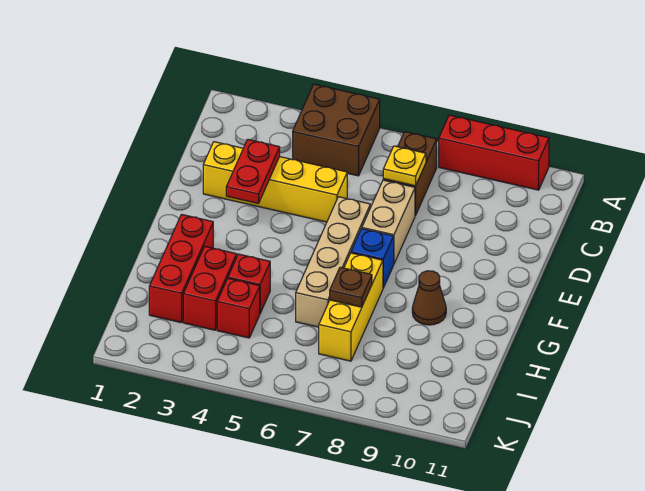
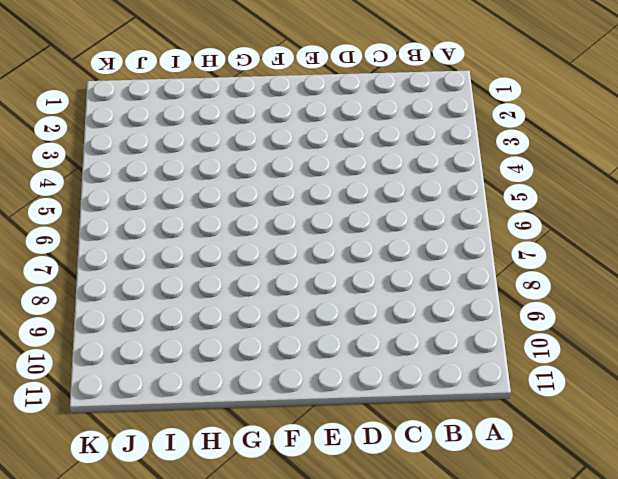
none -> brown brick A4:B5 level 1
none -> red brick A8:A10 level 1
none -> brown brick B7:C7 level 1

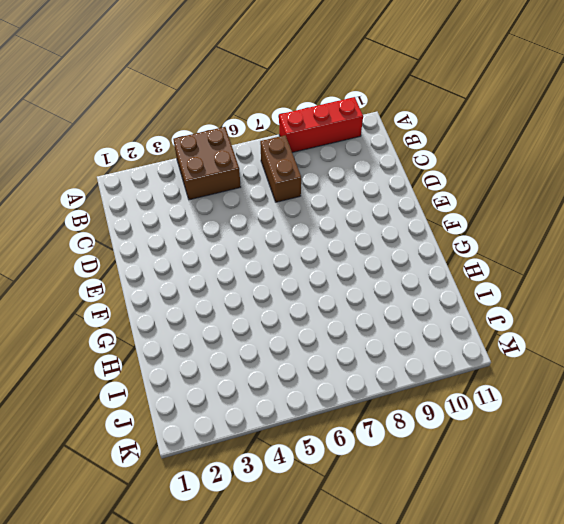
none -> yellow brick D2:D5 level 1
none -> tan brick D7:E7 level 1
none -> tan brick E6:H6 level 1

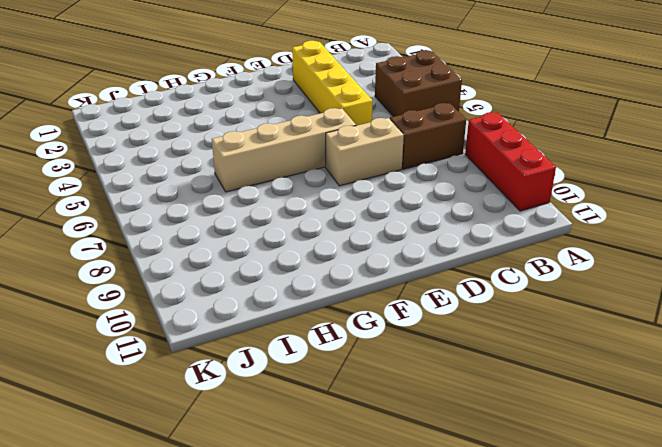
none -> blue brick F7 level 1
none -> red brick G2:I2 level 1
none -> yellow brick G7:I7 level 1

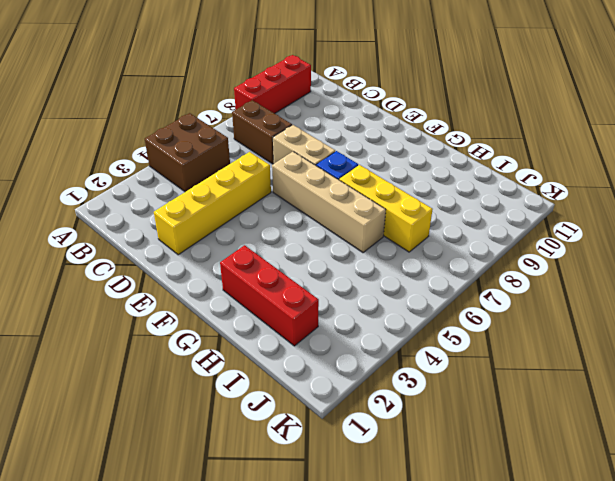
none -> brown cone G9 level 1
none -> red brick H3:I3 level 1
none -> red brick H4 level 1

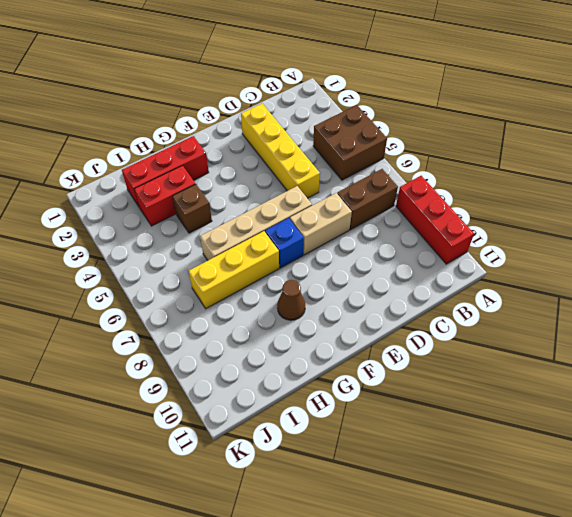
brown brick H4 level 1 -> red brick H4 level 1
none -> red brick I4 level 1
none -> yellow plate C7 level 2
none -> red plate D3:E3 level 2

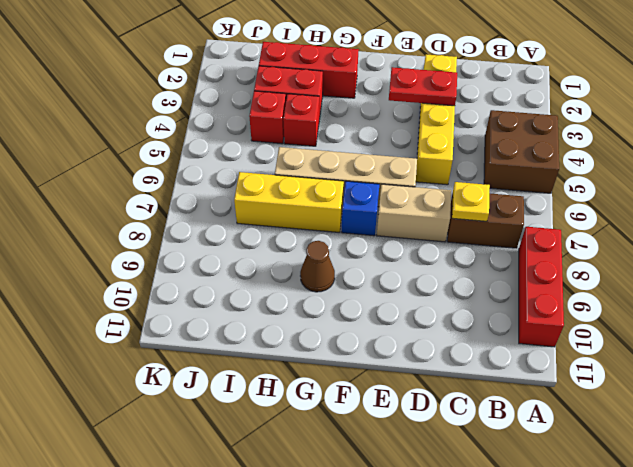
none -> brown plate H7 level 2

